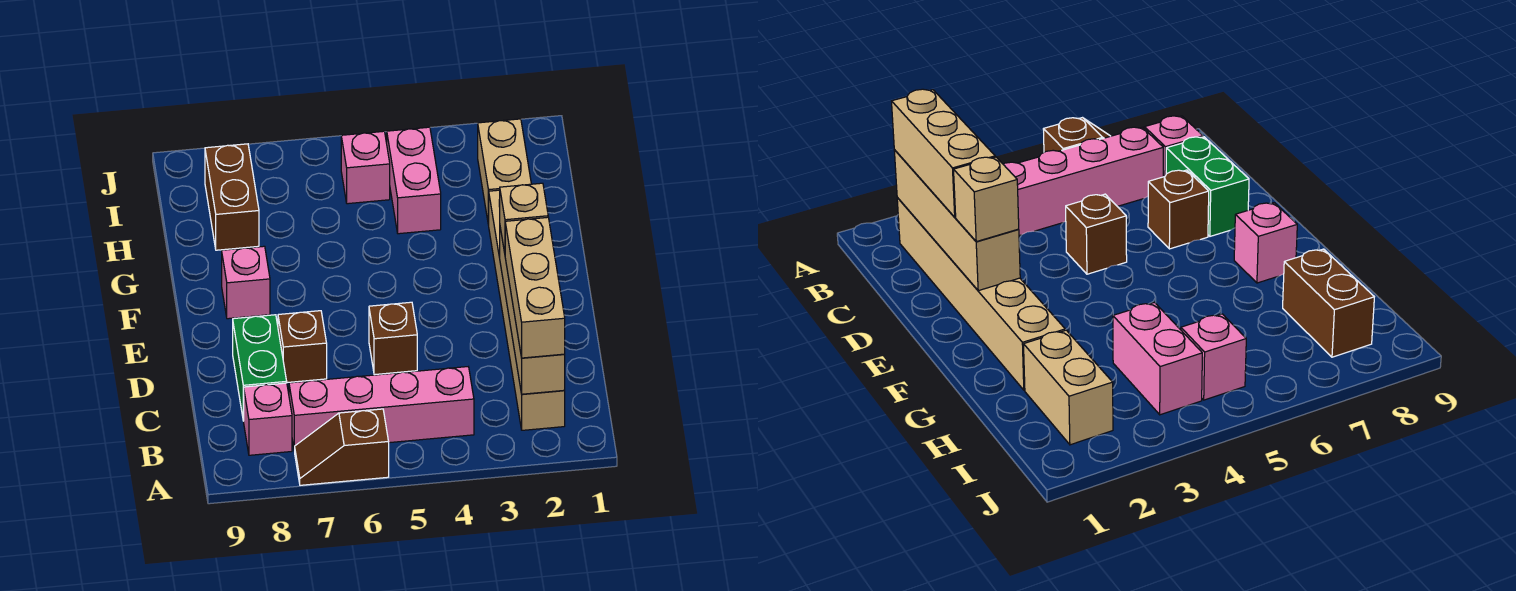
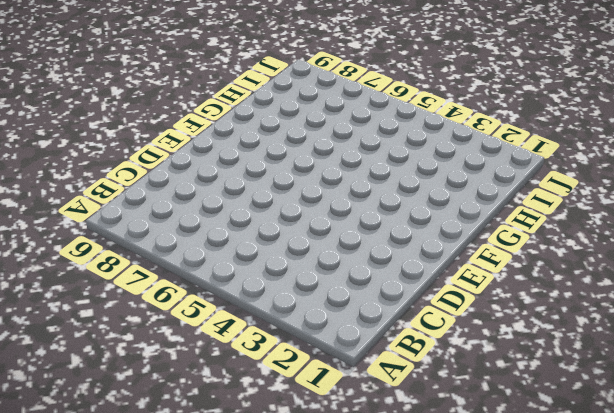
none -> brown slope A6:A7 level 1 top 6
none -> tan brick B2:G2 level 1
none -> pink brick B4:B7 level 1

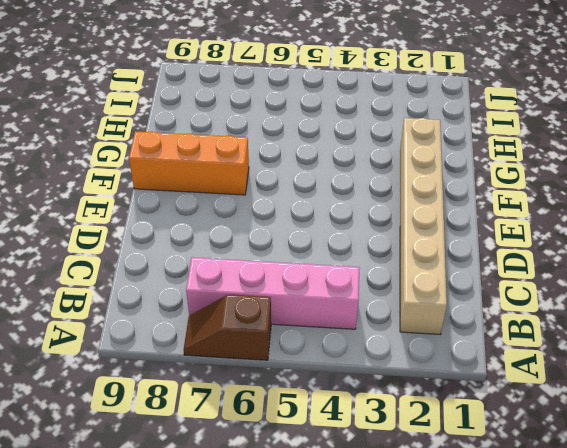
orange brick F7:F9 level 1 -> pink brick F8 level 1
none -> pink brick B8 level 1
none -> green brick C8:D8 level 1
none -> brown brick D5 level 1

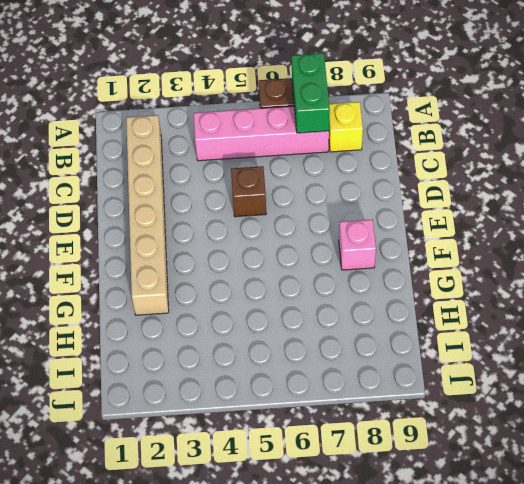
green brick A7:B7 level 2 -> green brick C8:D8 level 1
yellow brick B8 level 1 -> pink brick B8 level 1
none -> brown brick D7 level 1
none -> tan brick H2:I2 level 1
none -> pink brick H4:I4 level 1

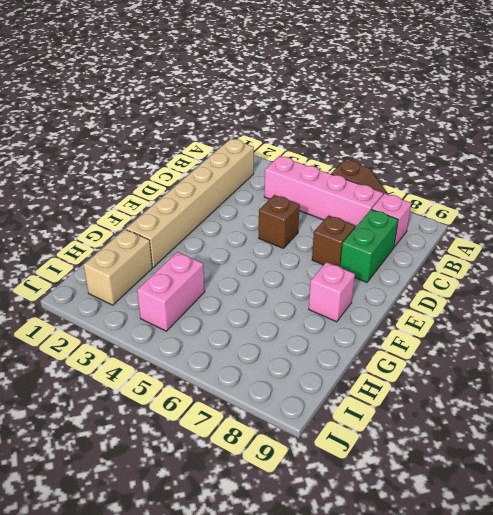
none -> brown brick H8:I8 level 1
none -> pink brick I5 level 1
none -> tan brick B2:E2 level 2

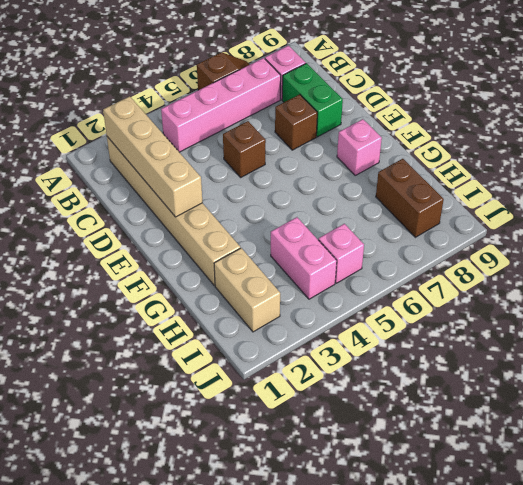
none -> tan brick B2:D2 level 3
none -> tan brick E2 level 3

